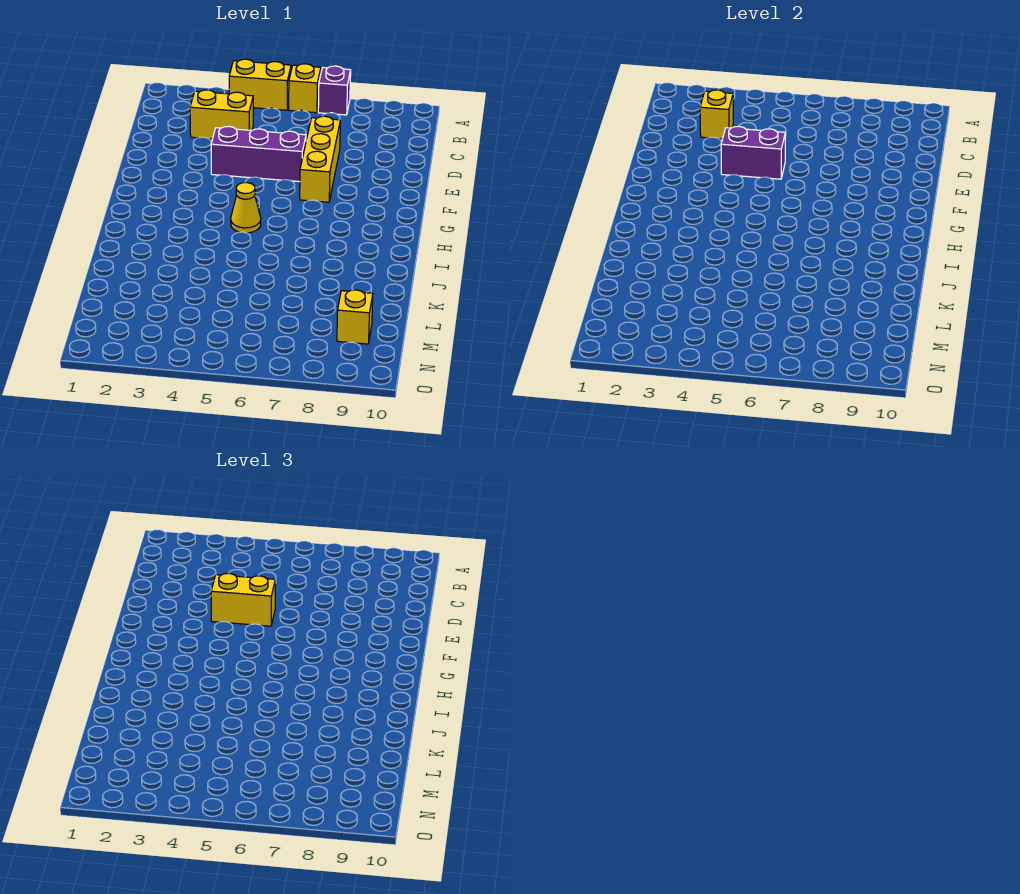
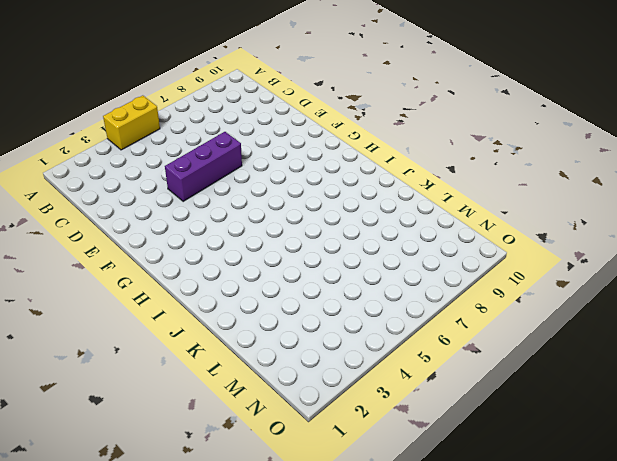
none -> yellow brick A6 level 1
none -> purple brick A7 level 1

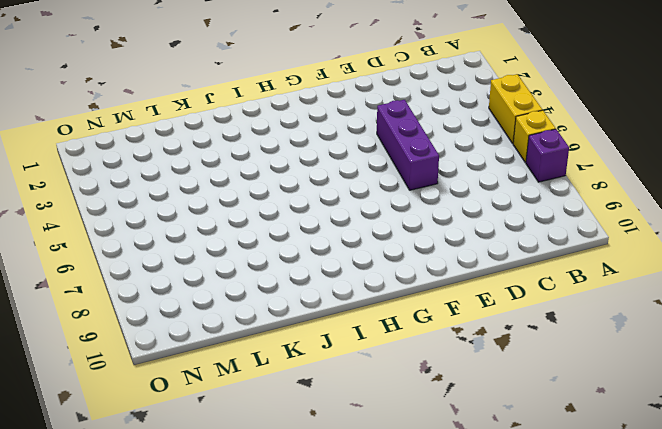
none -> yellow brick C3:C4 level 1
none -> yellow brick D7:F7 level 1

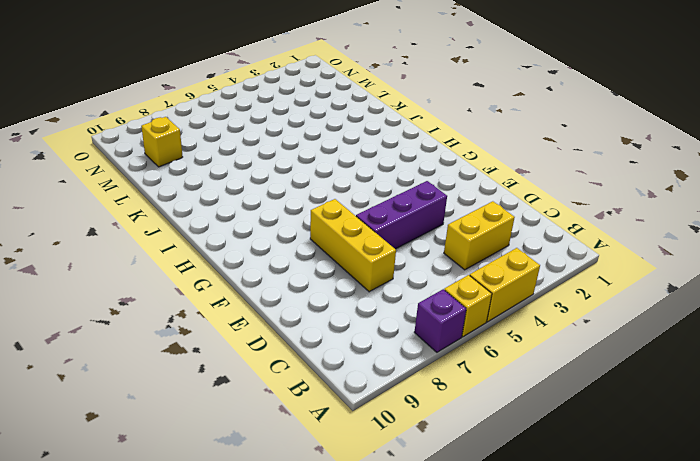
none -> yellow cone H5 level 1
none -> yellow brick C3 level 2

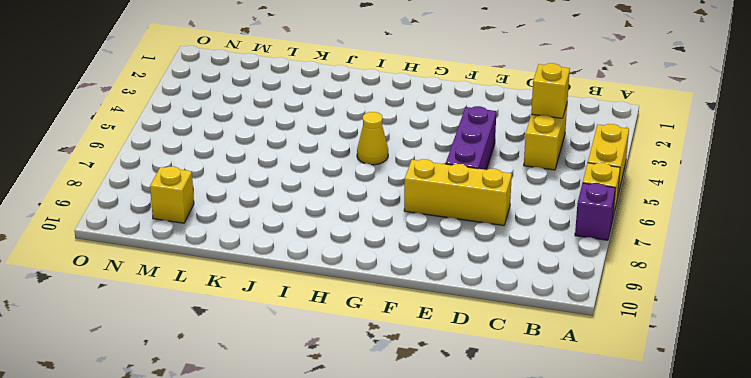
none -> purple brick E4:E5 level 2
none -> yellow brick E4:E5 level 3

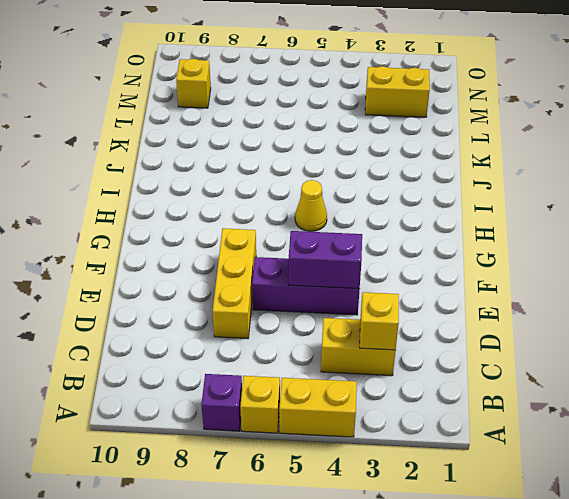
yellow brick M2:M3 level 1 -> yellow brick E4:E5 level 3

